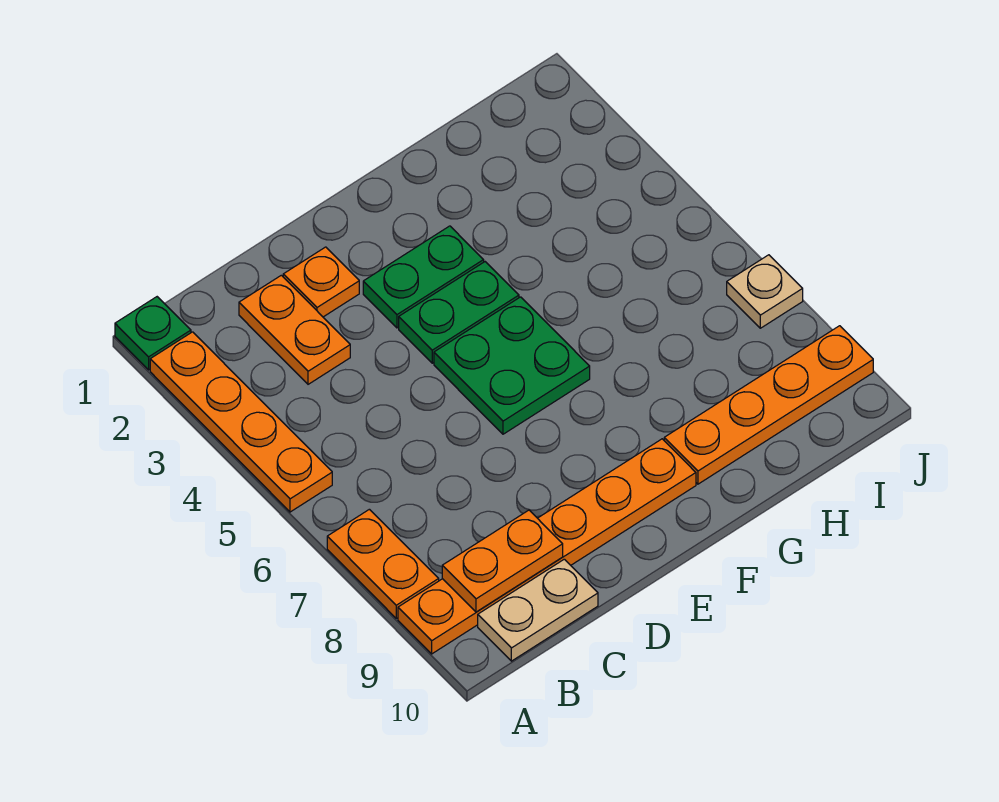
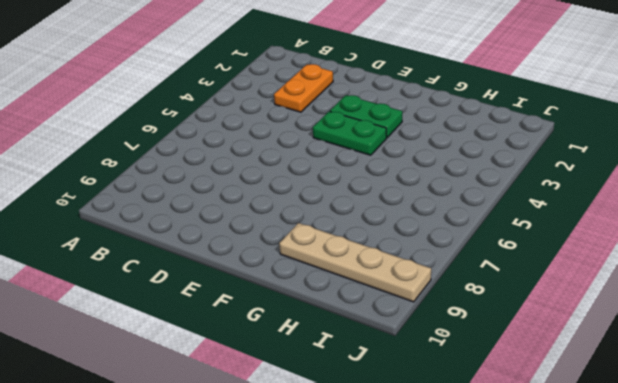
tan plate G9:J9 level 1 -> orange plate G9:J9 level 1
none -> green plate A1 level 1
none -> orange plate A2:A5 level 1
none -> orange plate A7:A8 level 1

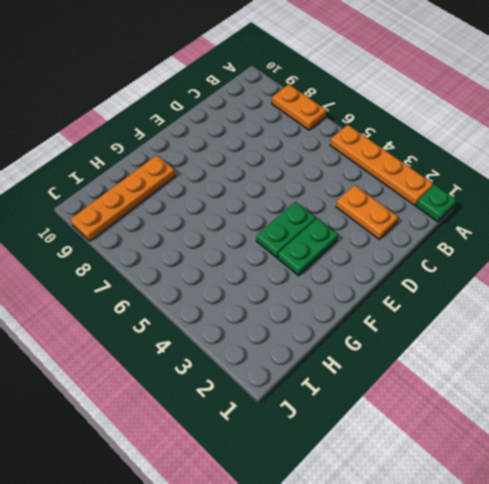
none -> orange plate A9:F9 level 1
none -> tan plate B10:C10 level 1
none -> orange plate D2 level 1

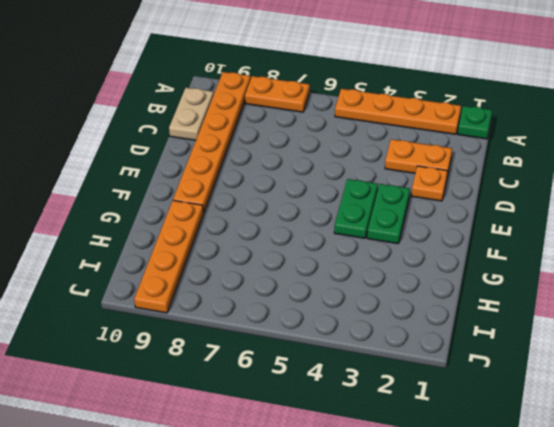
none -> green plate E5:F6 level 1
none -> tan plate J7 level 1
none -> orange plate B9:C9 level 2

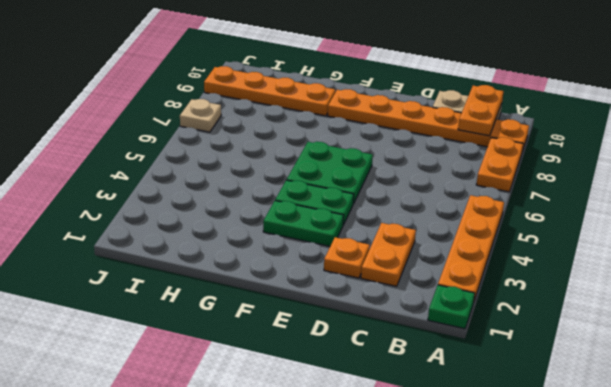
orange plate B9:B10 level 2 -> orange plate B9:C9 level 2

